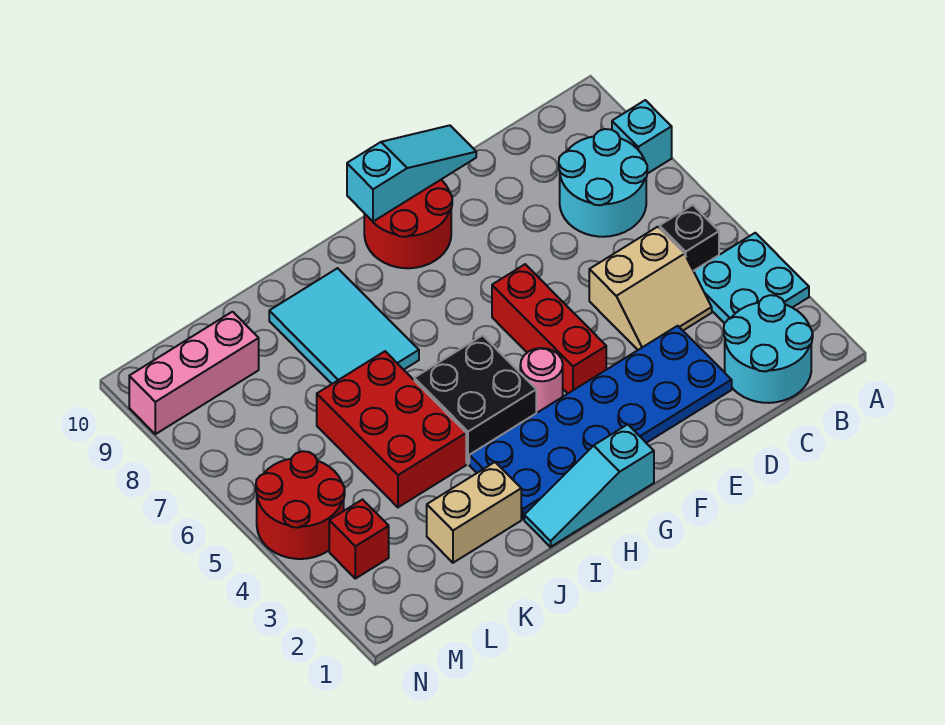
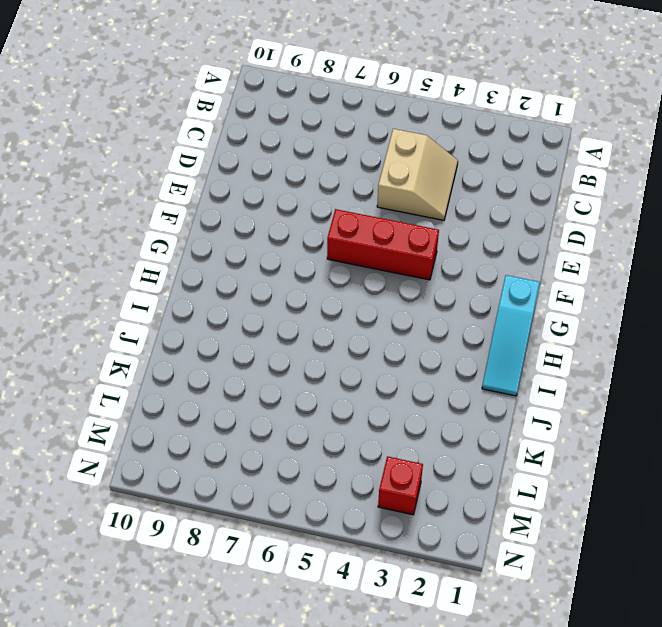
none -> cyan plate A3:B4 level 1
none -> cyan brick A8 level 1
none -> cyan round brick B1:C2 level 1

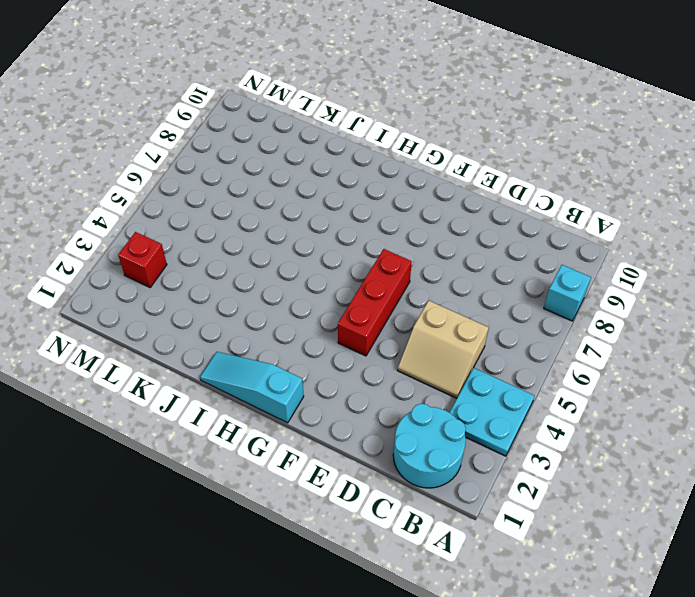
none -> black brick B5 level 1
none -> cyan round brick B7:C8 level 1
none -> blue plate D2:I3 level 1

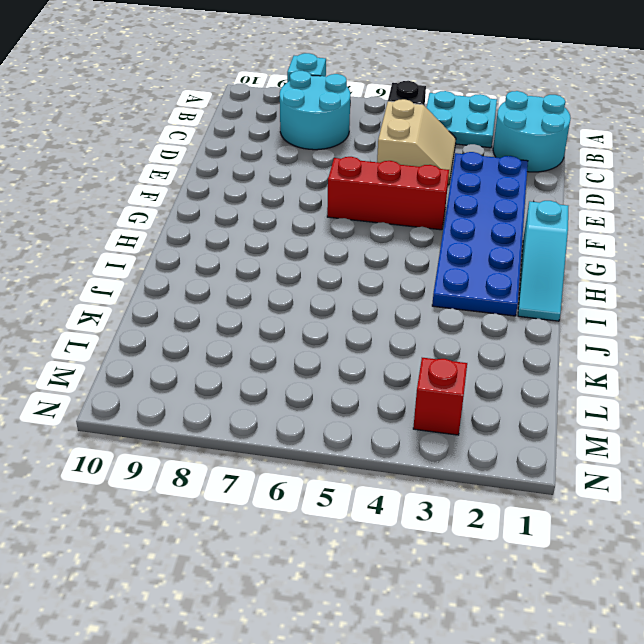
none -> red round brick F9:G10 level 1
none -> pink round brick G4 level 1
none -> black brick H4:I5 level 1

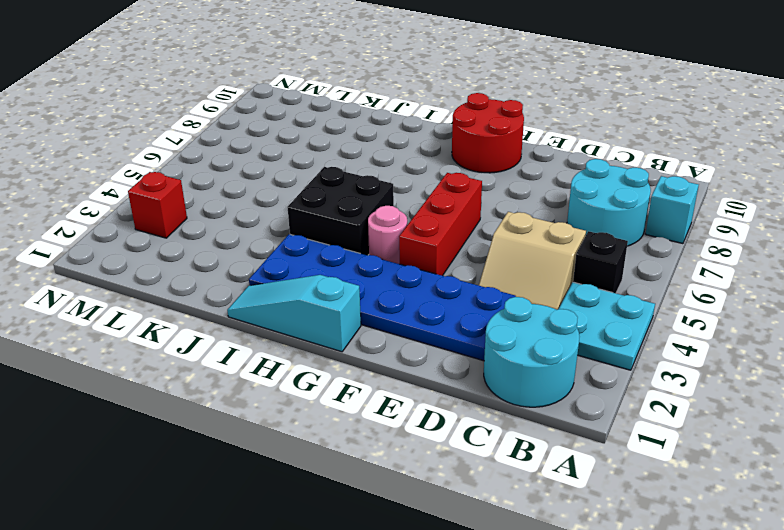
none -> cyan tile I7:J9 level 1
none -> tan brick J2:K2 level 1
none -> red brick J4:K6 level 1

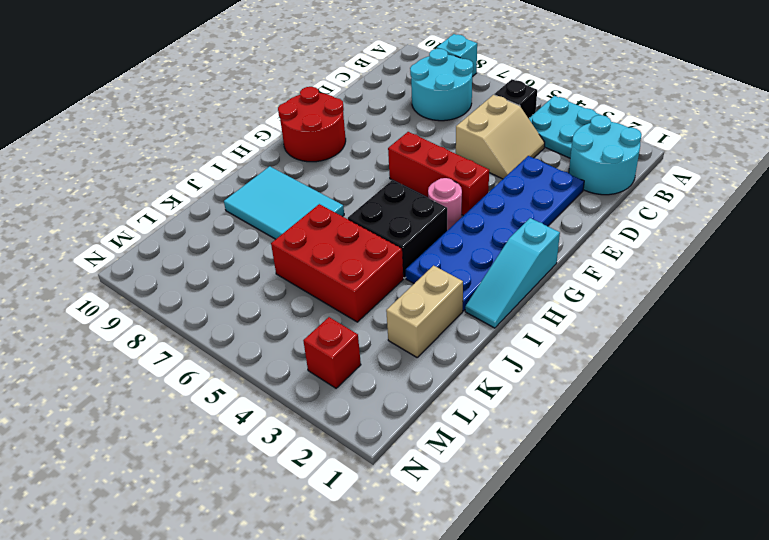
none -> pink brick L9:N9 level 1
none -> red round brick M4:N5 level 1
none -> cyan slope E10:G10 level 2 top G

